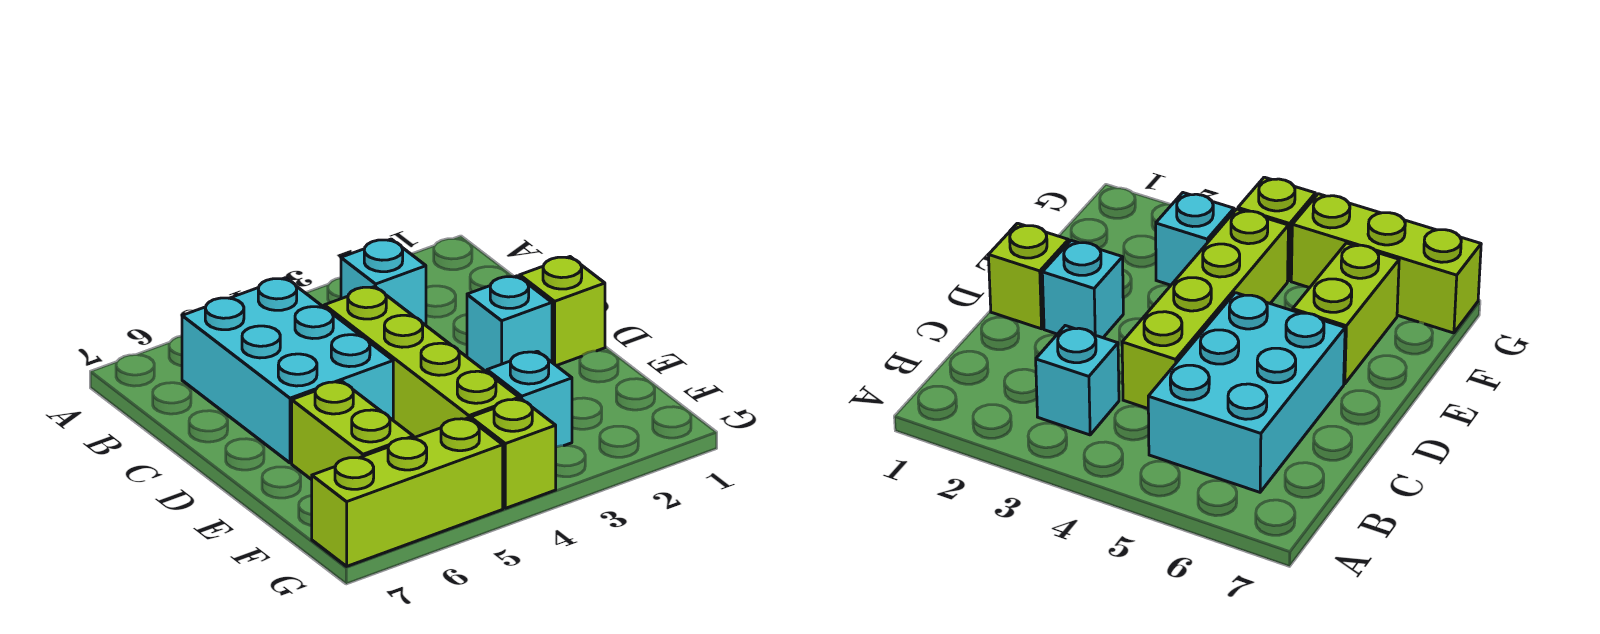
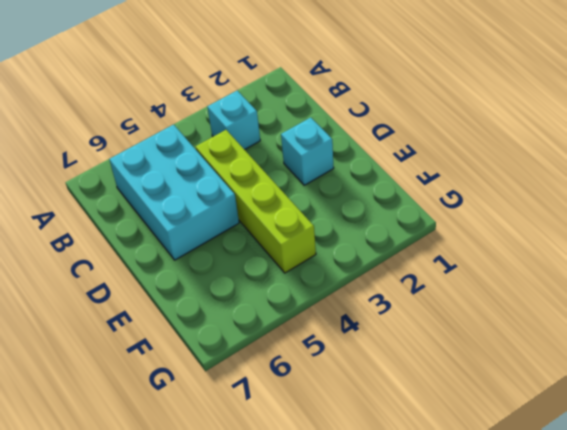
none -> lime brick D1 level 1
none -> lime brick E6:F6 level 1

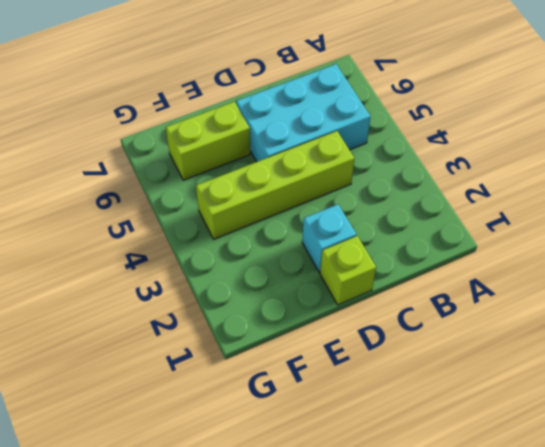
none -> cyan brick B3 level 1
none -> cyan brick F3 level 1

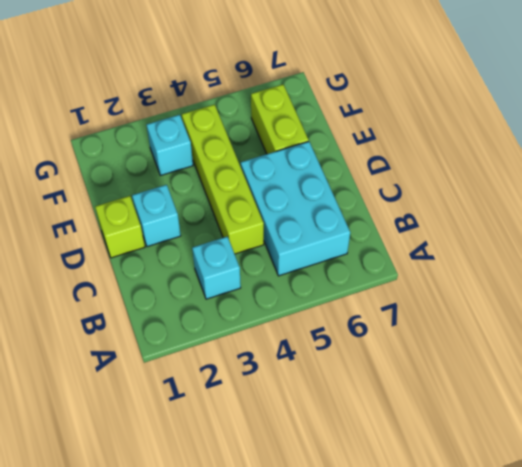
none -> lime brick G4 level 1
none -> lime brick G5:G7 level 1

